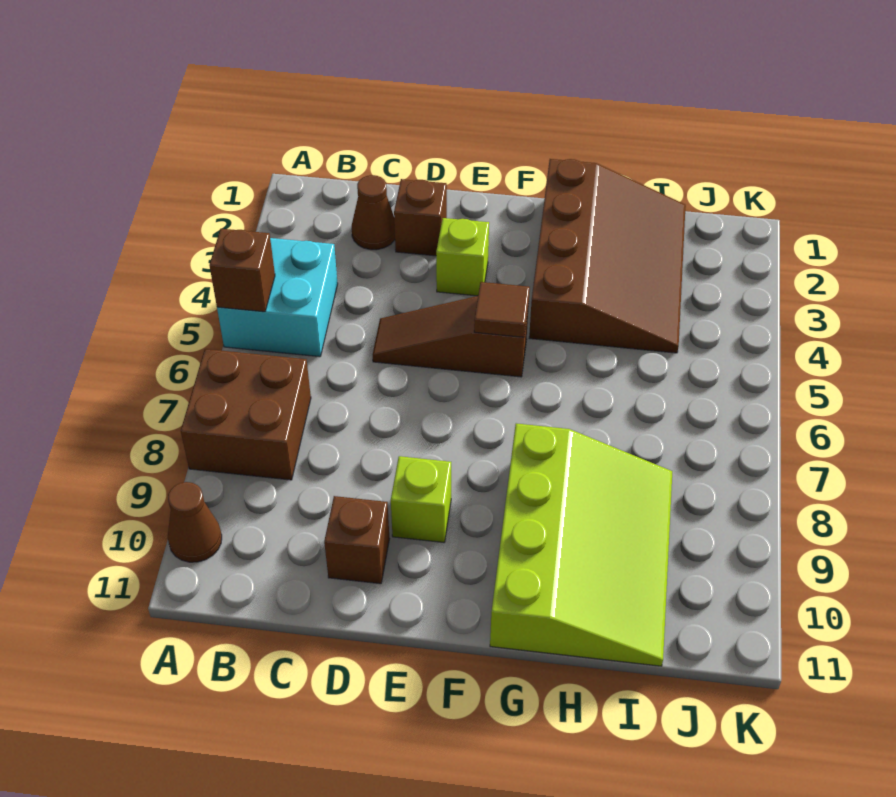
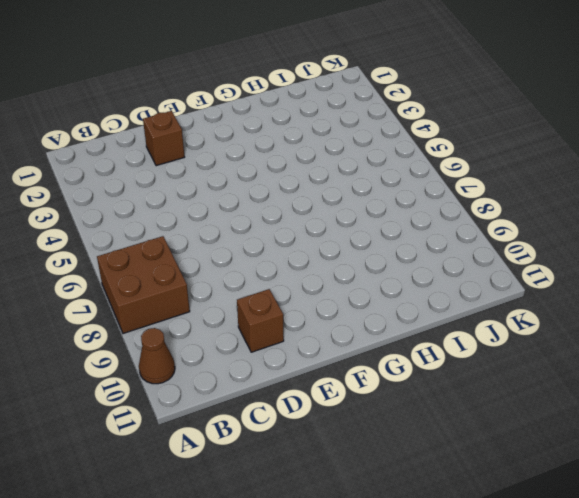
none -> cyan brick A4:B5 level 1
none -> brown cone C2 level 1
none -> brown slope D5:F5 level 1 top F

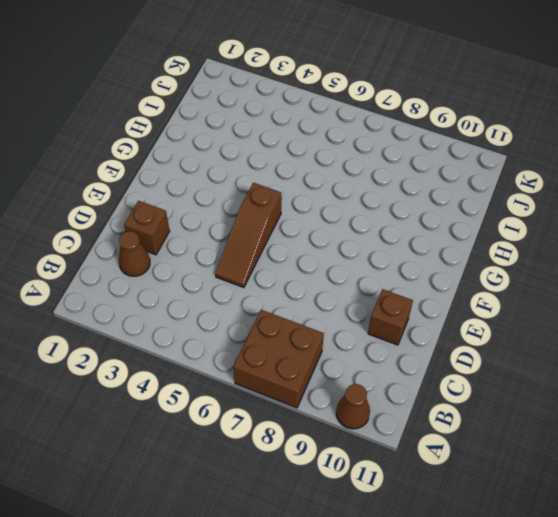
none -> cyan brick A4:B5 level 1
none -> lime brick E3 level 1
none -> lime brick E9 level 1

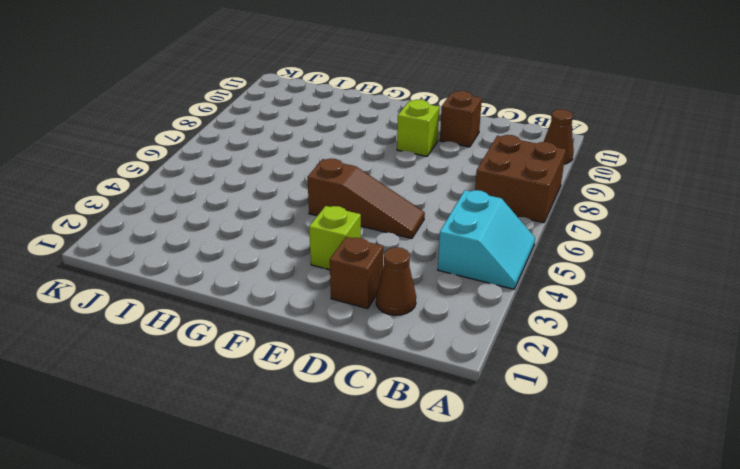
cyan slope A4:B5 level 1 top B -> cyan brick A4:B5 level 1
none -> brown slope G1:I4 level 1 top G
none -> lime slope G8:I11 level 1 top G
none -> brown brick A5 level 2

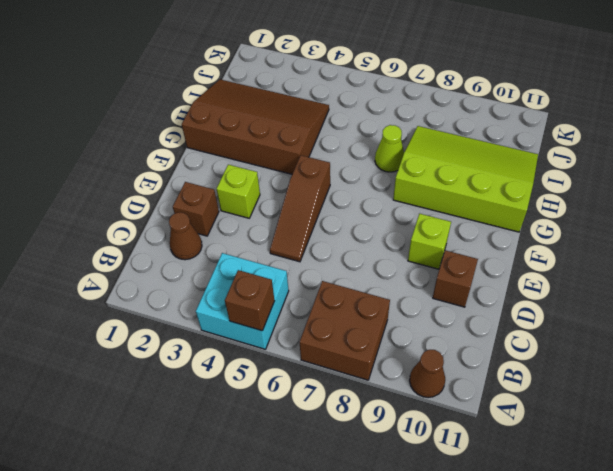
lime cone H7 level 1 -> none
none -> brown tile F5 level 2

